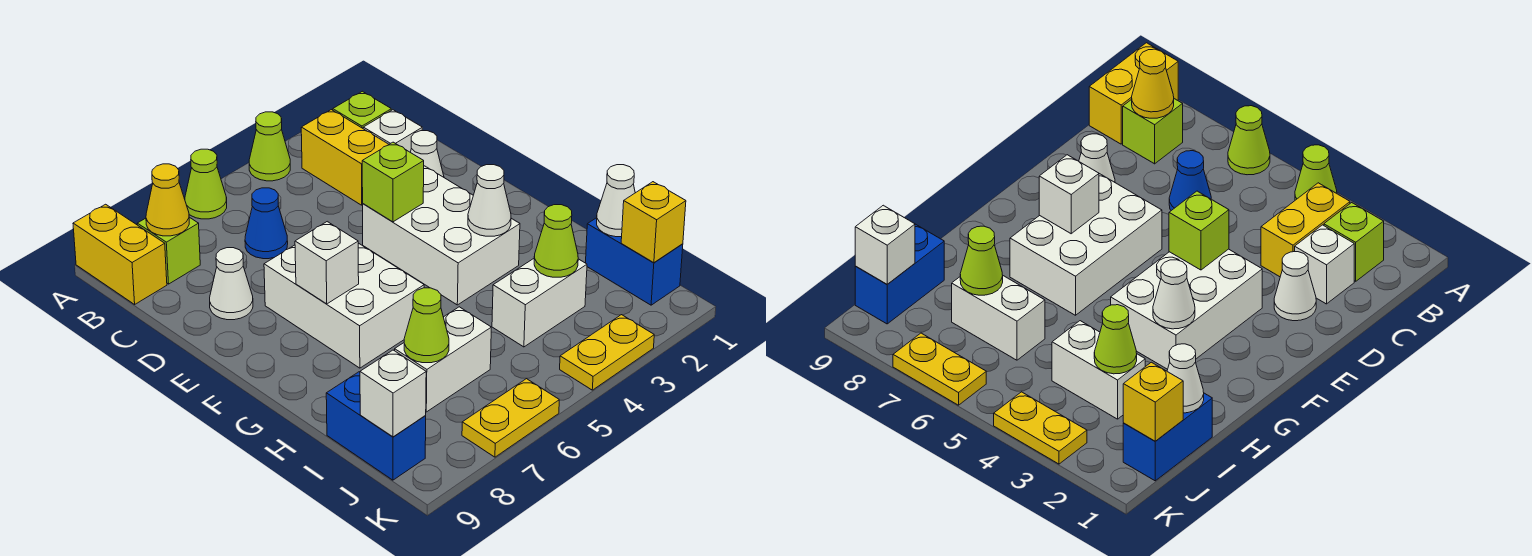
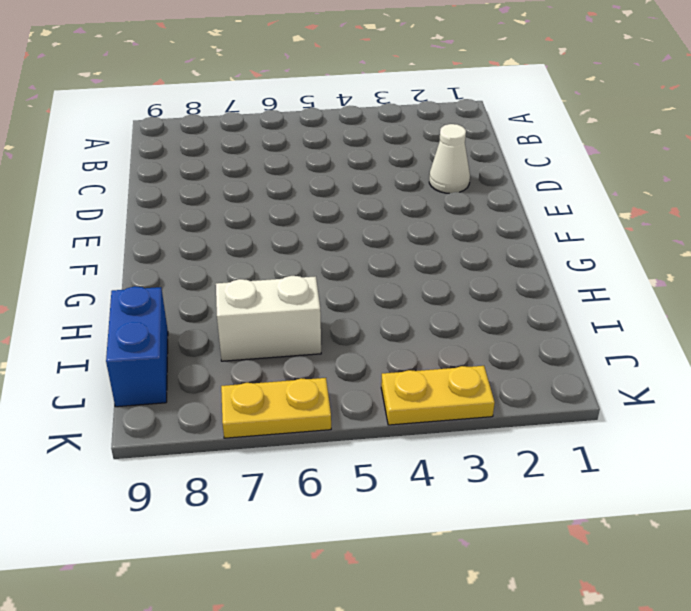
none -> lime cone A4 level 1
none -> lime cone A6 level 1
none -> yellow brick A9:B9 level 1

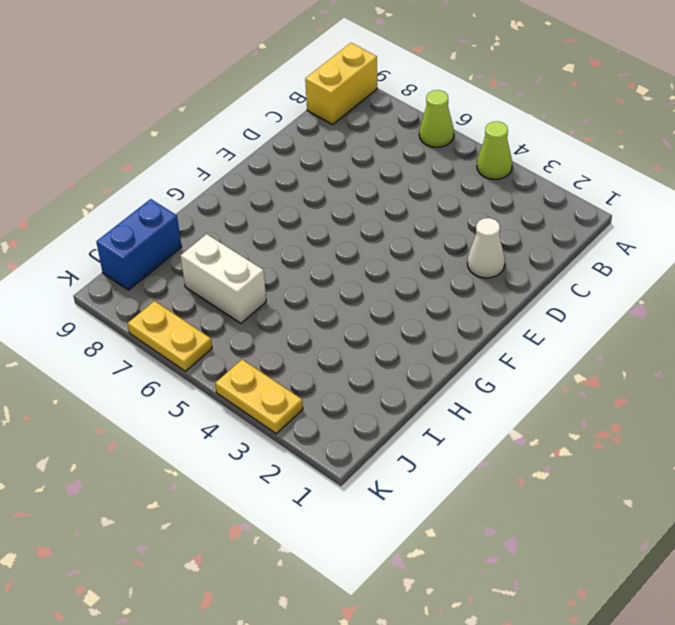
none -> lime brick B2 level 1
none -> yellow brick B3:C3 level 1
none -> lime brick B8 level 1

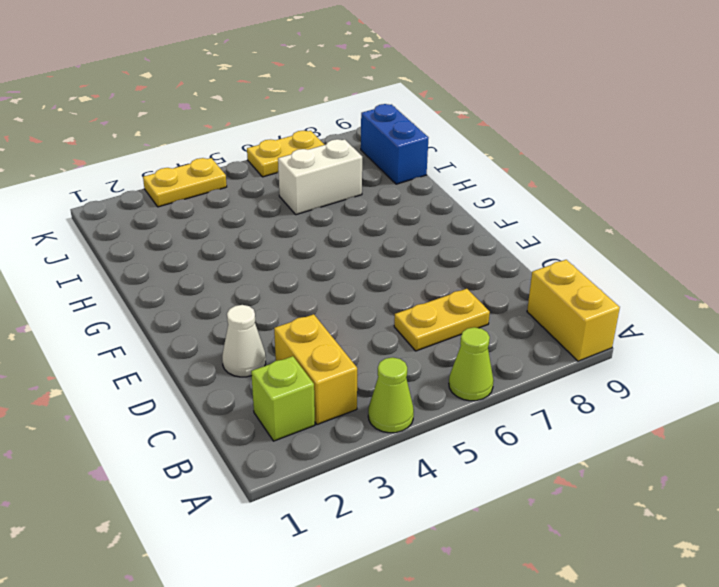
yellow plate C6:C7 level 1 -> blue cone C6 level 1
none -> lime brick B8 level 1
none -> white brick C2 level 1
none -> white cone D8 level 1

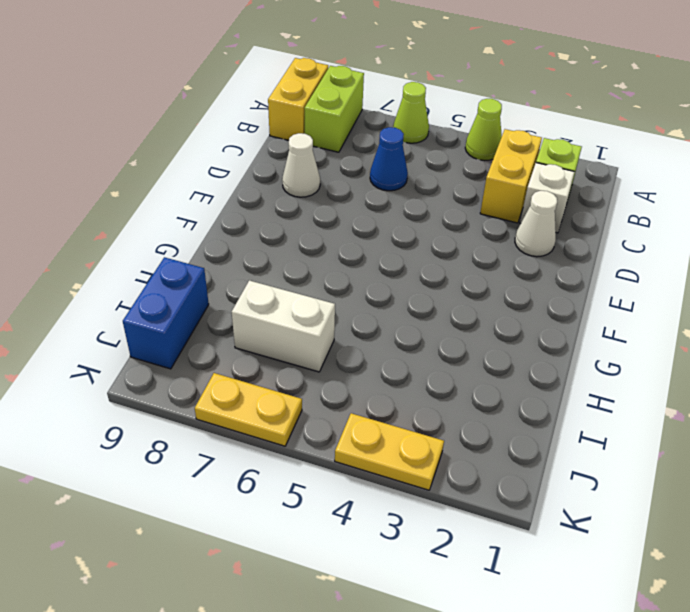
lime brick A8:B8 level 1 -> lime brick B8 level 1
none -> white brick E3:G4 level 1
none -> white brick E6:G7 level 1
none -> blue brick I1:J1 level 1

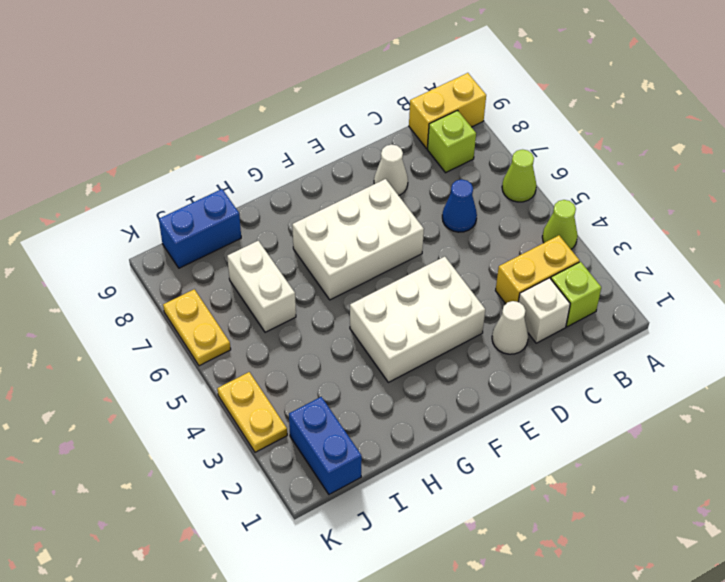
blue brick J1:J2 level 1 -> blue brick I1:J1 level 1
none -> white brick I3:I4 level 1
none -> yellow cone B8 level 2
none -> lime brick E4 level 2

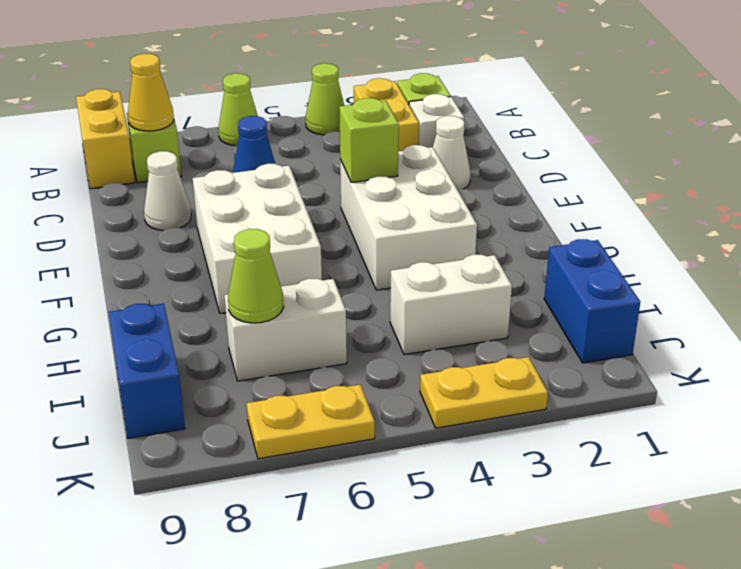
none -> white brick F7 level 2
none -> white cone G3 level 2
none -> white cone I1 level 2

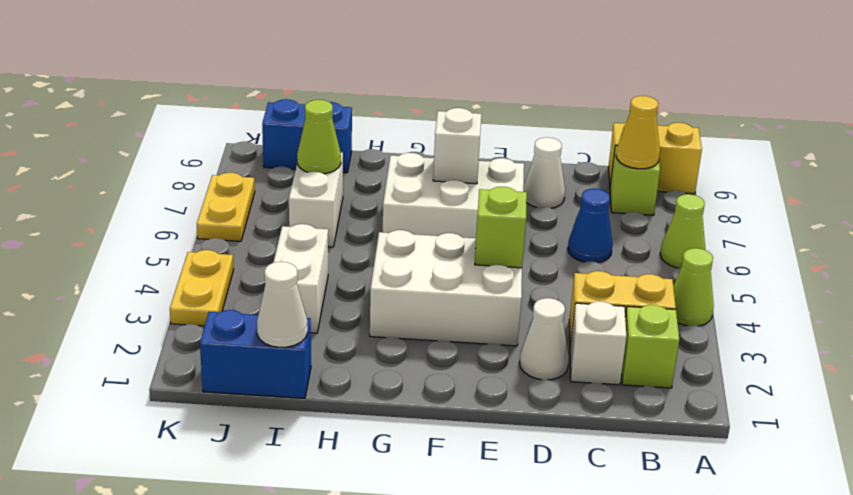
none -> white cone G3 level 2
none -> lime cone I3 level 2
none -> yellow brick J1 level 2

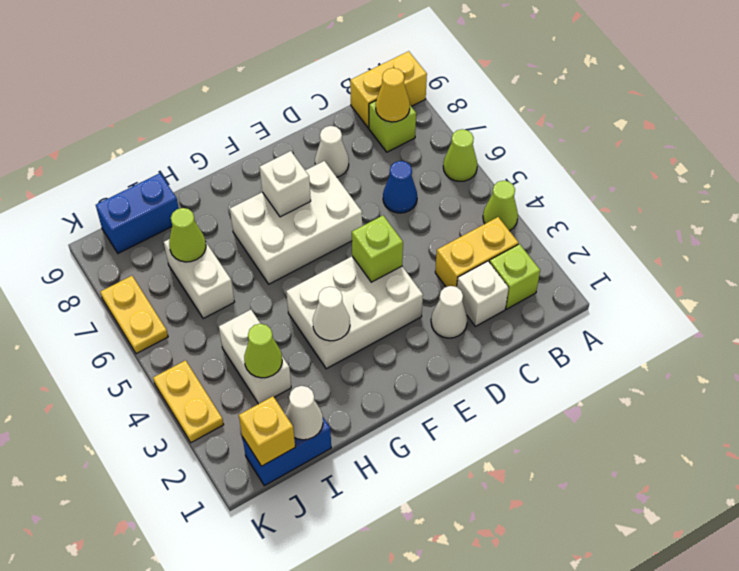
none -> white brick J9 level 2

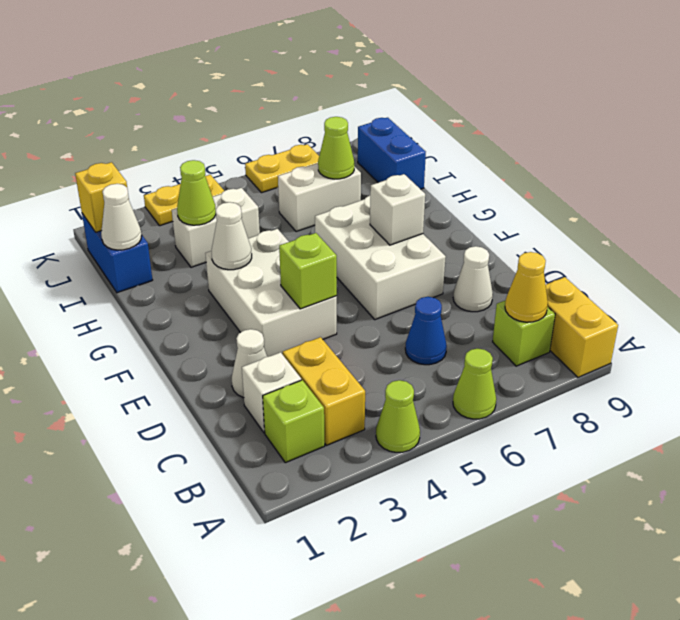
none -> white brick J9 level 2

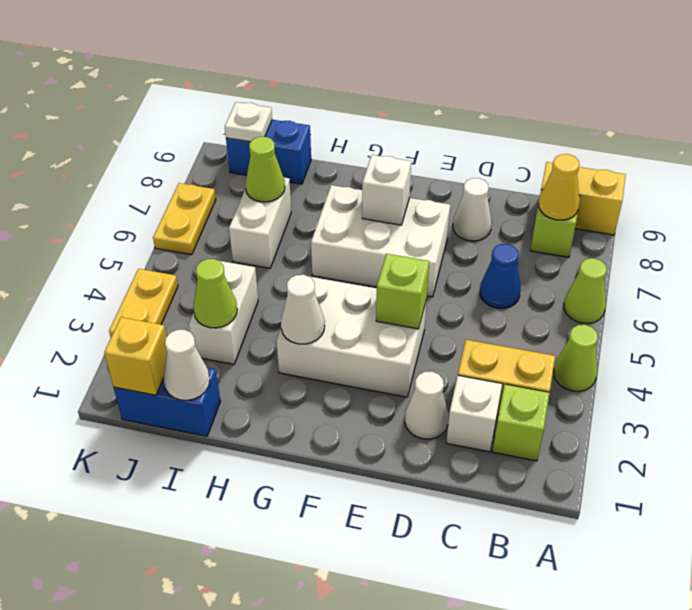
white plate J9 level 2 -> white brick J9 level 2

